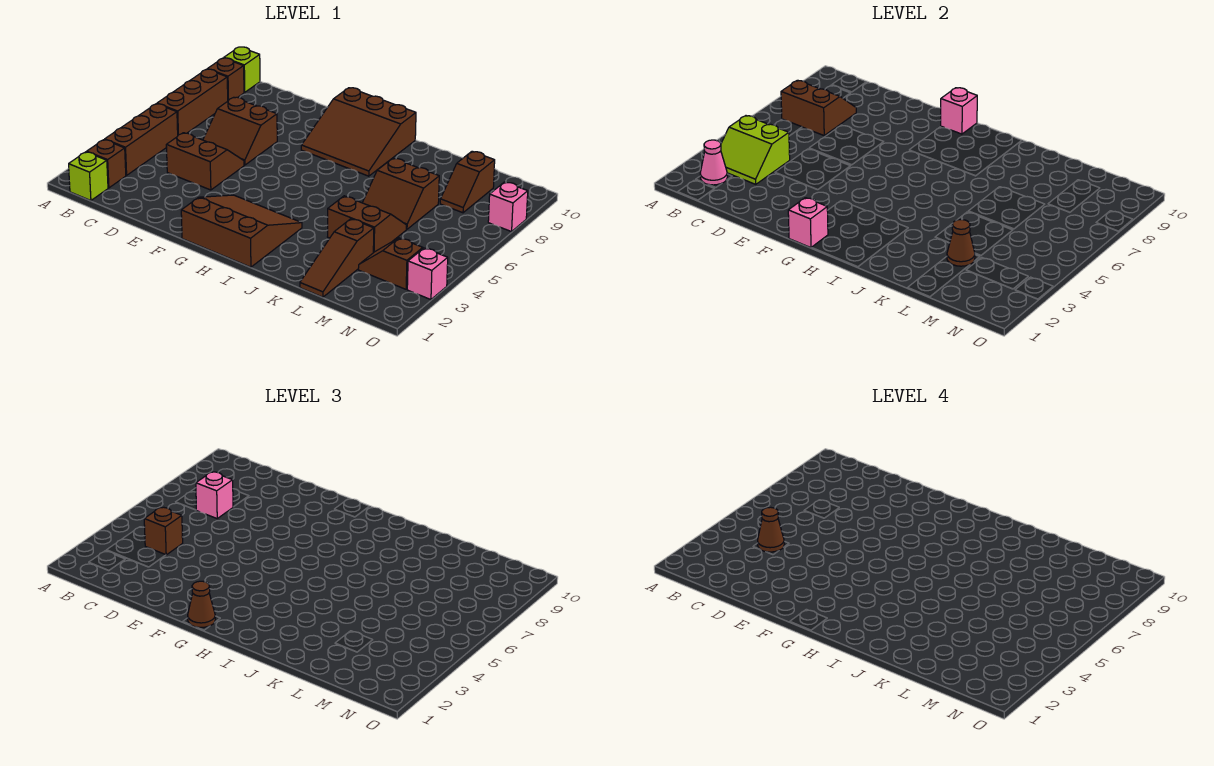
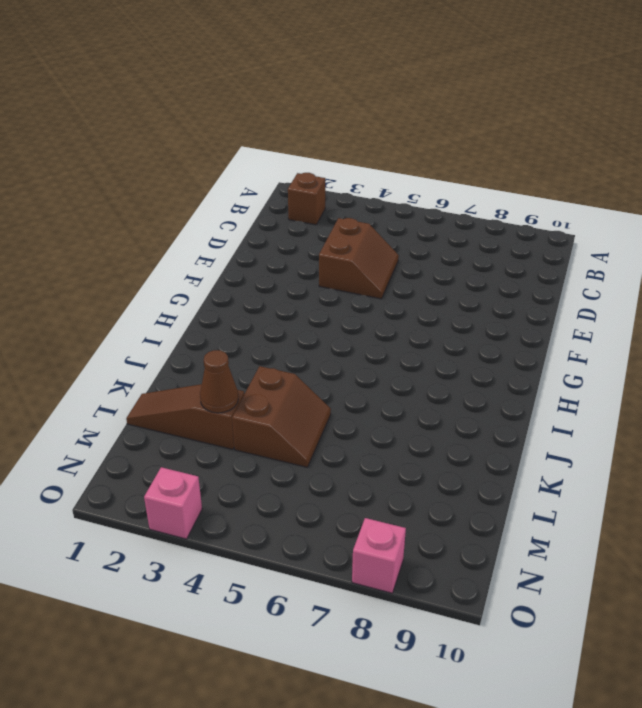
none -> lime brick B1 level 1
none -> brown brick B3:B5 level 1
none -> brown brick B6:B8 level 1

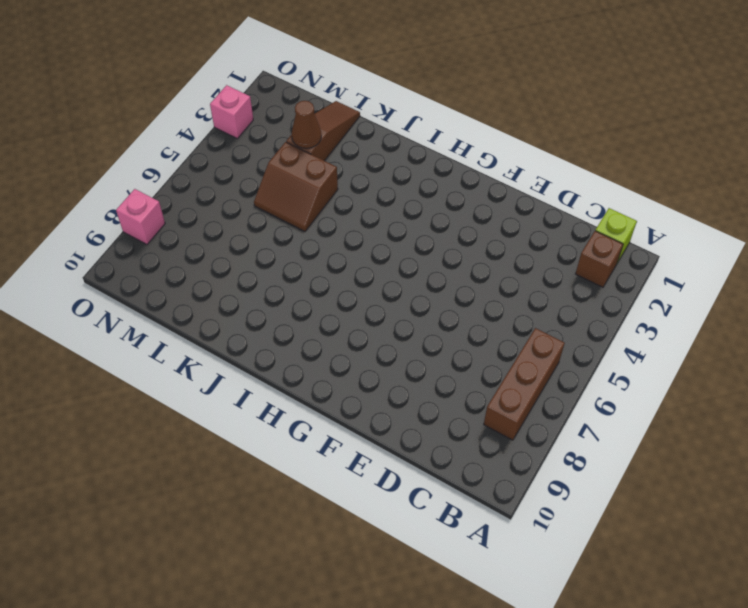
none -> brown brick B3:B5 level 1
none -> brown brick B9 level 1
none -> lime brick B10 level 1

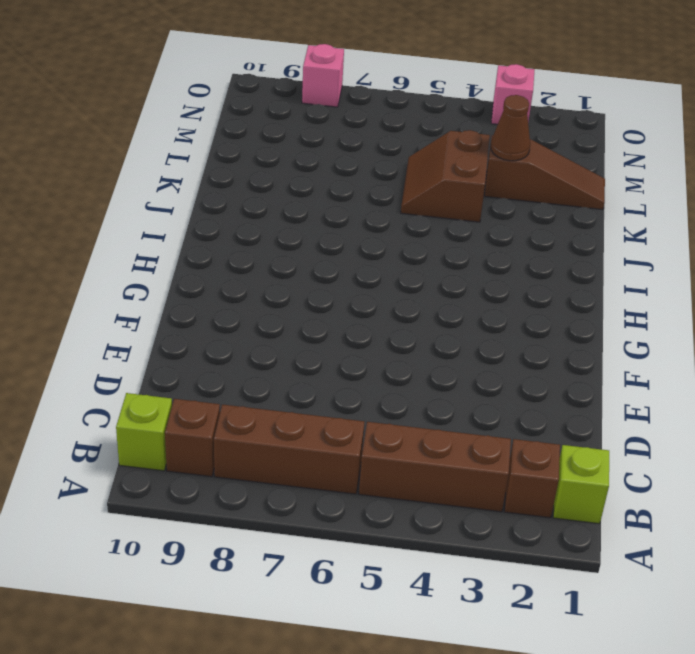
none -> brown slope D4:E5 level 1 top 4
none -> brown slope D6:E7 level 1 top 7
none -> brown slope G1:I3 level 1 top 1

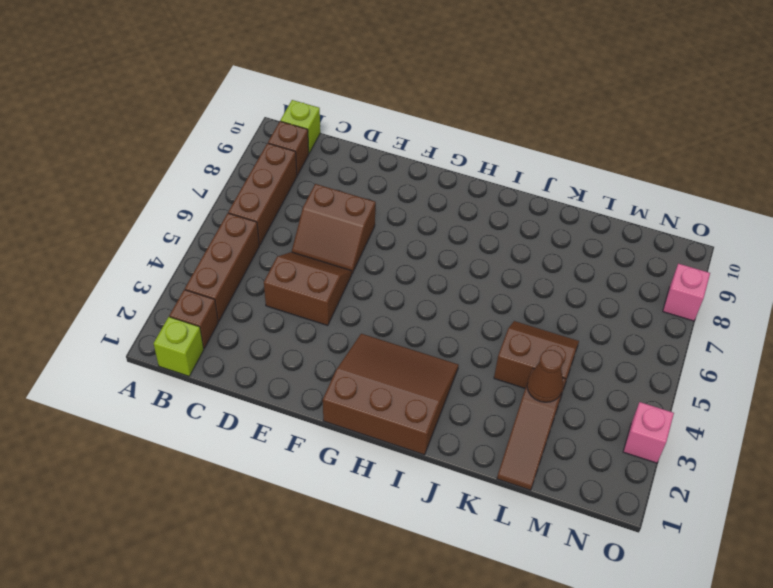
none -> brown slope G8:I10 level 1 top 10
none -> brown slope K6:L7 level 1 top 7
none -> brown slope M3:N3 level 1 top N

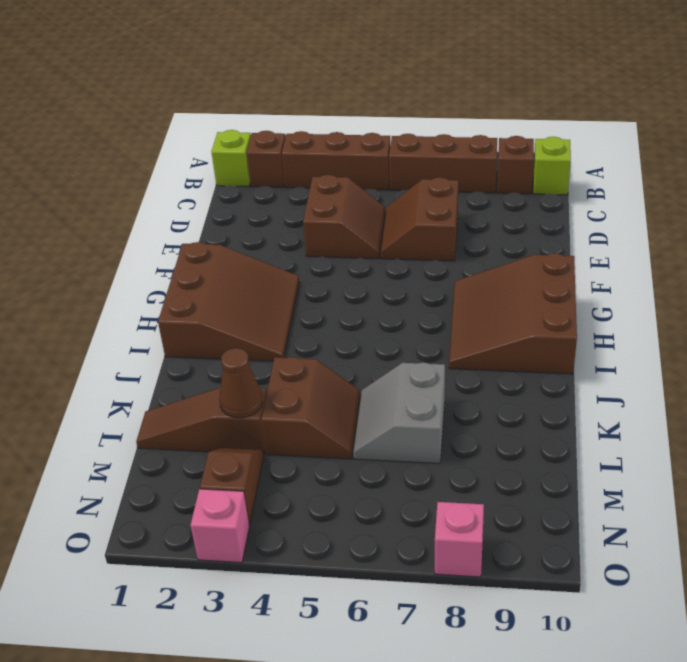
grey slope K6:L7 level 1 top 7 -> brown slope K6:L7 level 1 top 7
none -> brown slope M8:M9 level 1 top 9
none -> pink cone B2 level 2
none -> lime slope B3:C4 level 2 top 4

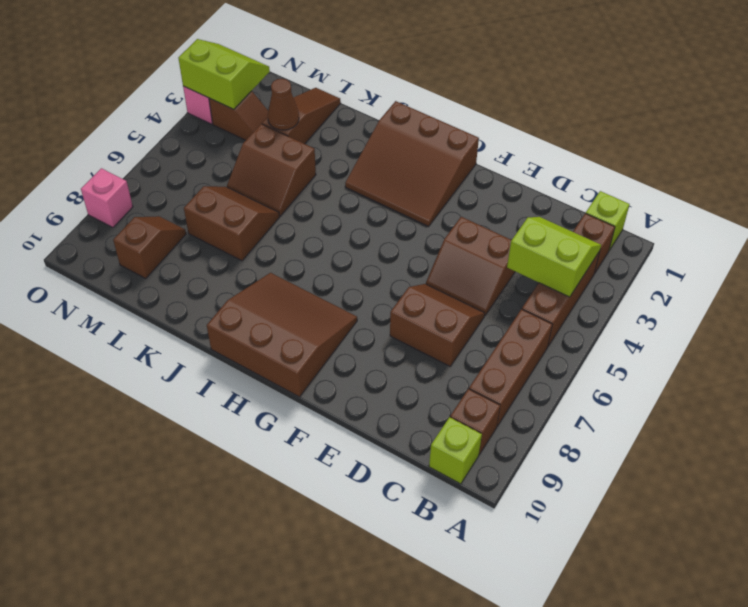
lime slope N2:O3 level 2 top 3 -> none
none -> pink cone B2 level 2
none -> brown slope B7:C8 level 2 top 7
none -> pink brick G1 level 2

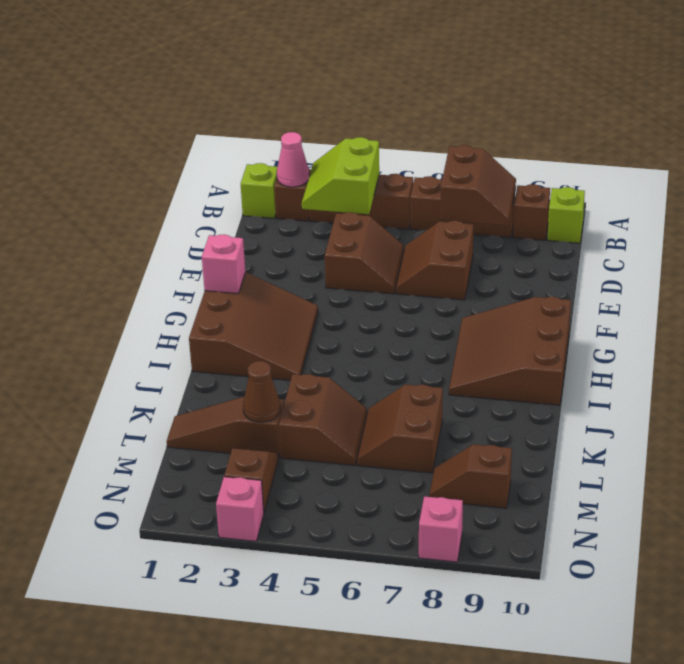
none -> pink brick G10 level 2
none -> brown brick C4 level 3
none -> pink brick C7 level 3

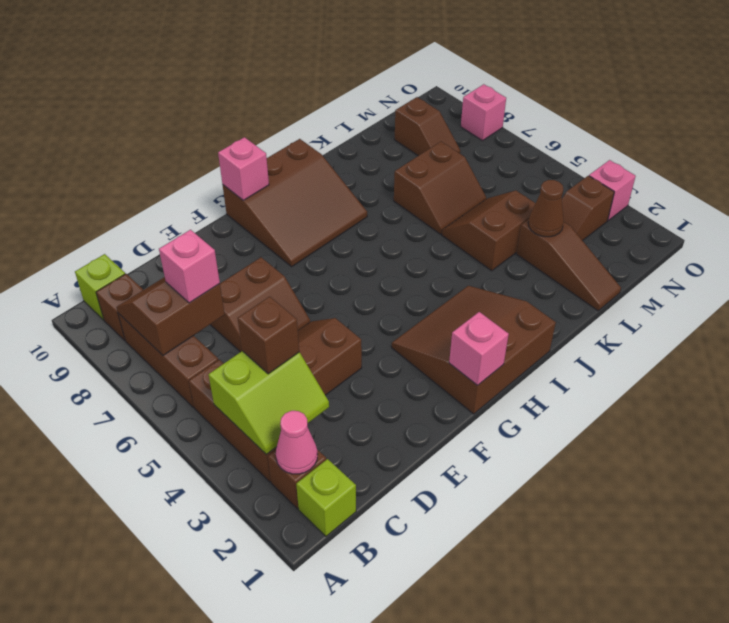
none -> brown cone G1 level 3
none -> brown cone C4 level 4

